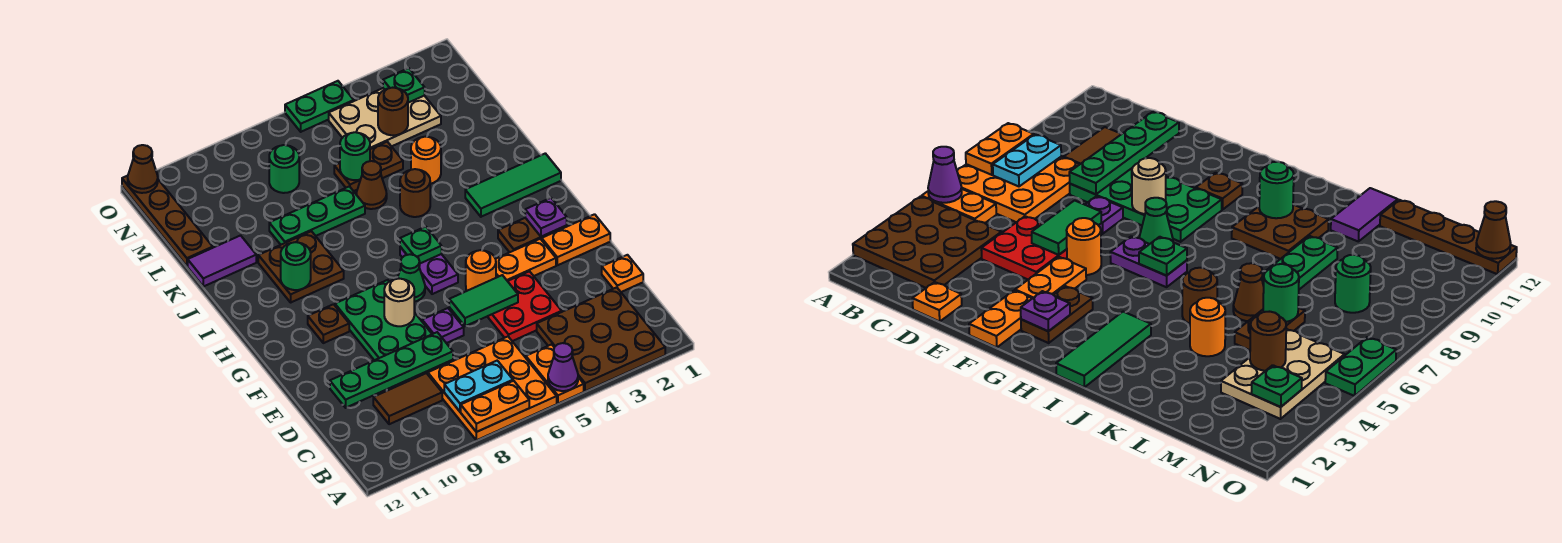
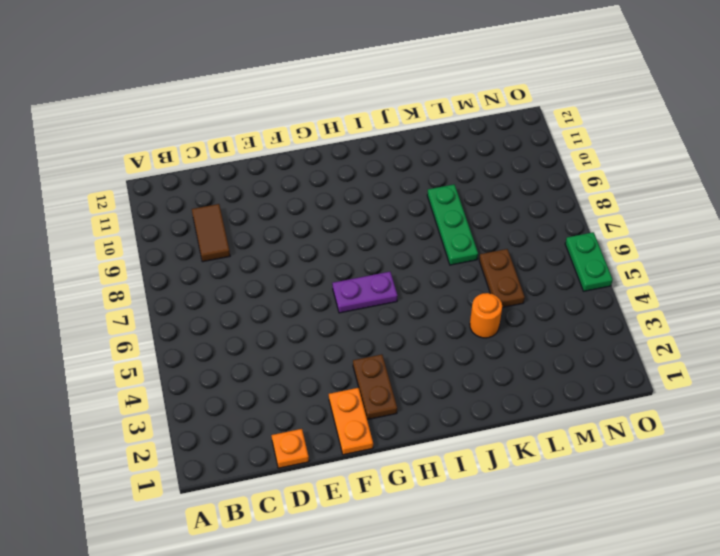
none -> brown plate A2:C4 level 1
none -> orange plate A5:B5 level 1
none -> orange plate A6:C8 level 1
none -> red plate D4:E5 level 1

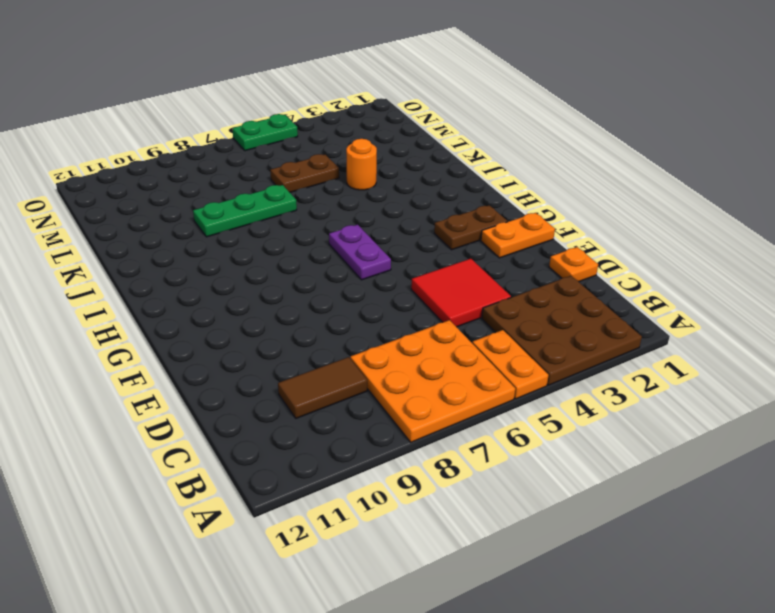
red tile D4:E5 level 1 -> red plate D4:E5 level 1
none -> green plate D8:G9 level 1
none -> purple plate E7 level 1
none -> orange plate F3:F4 level 1
none -> orange round brick F5 level 1

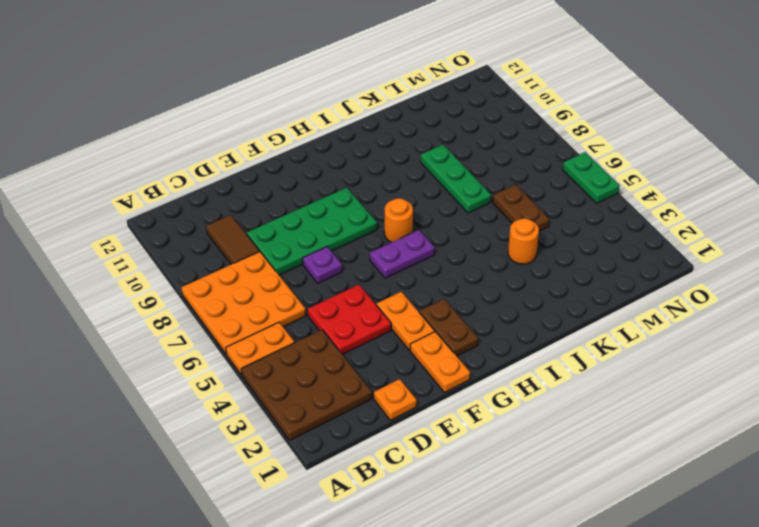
orange round brick H7 level 1 -> orange round brick F5 level 1
none -> green cone G7 level 1
none -> brown plate G10 level 1
none -> green tile I1:I3 level 1
none -> brown plate I9:J10 level 1

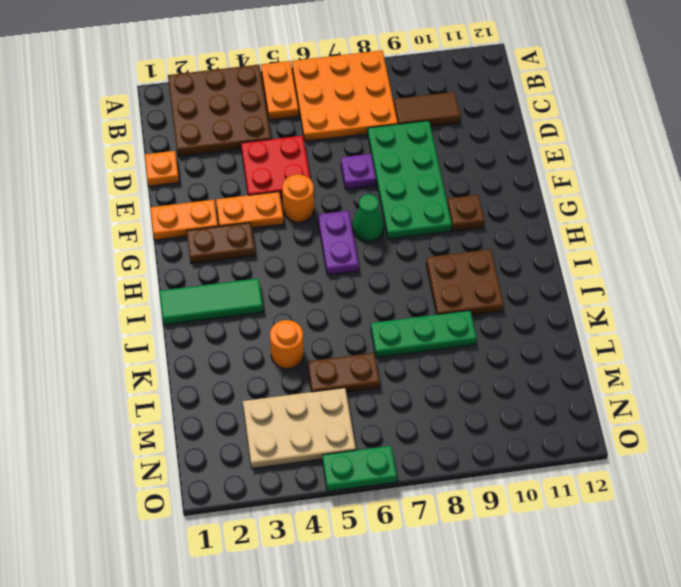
none -> brown round brick J5 level 1
none -> brown cone K6 level 1
none -> purple tile K11:K12 level 1
none -> brown plate L12:O12 level 1

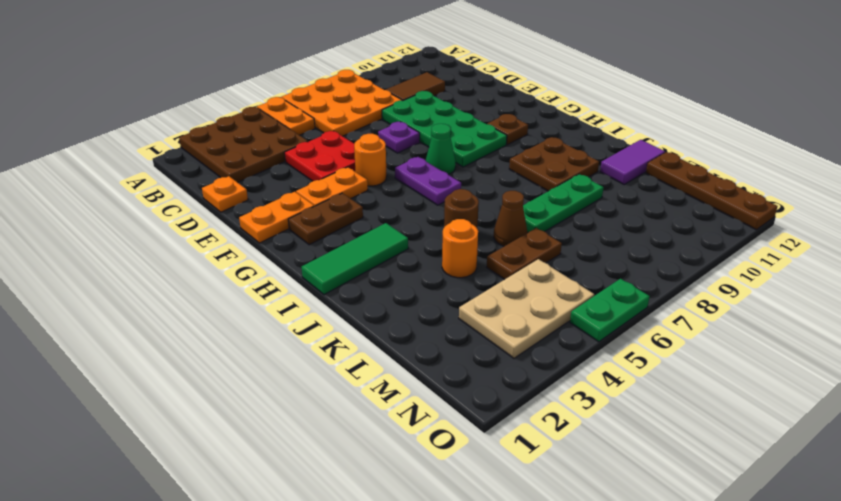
none -> green round brick M8 level 1
none -> purple cone A5 level 2
none -> orange plate A7:A8 level 2
none -> cyan plate B7:B8 level 2

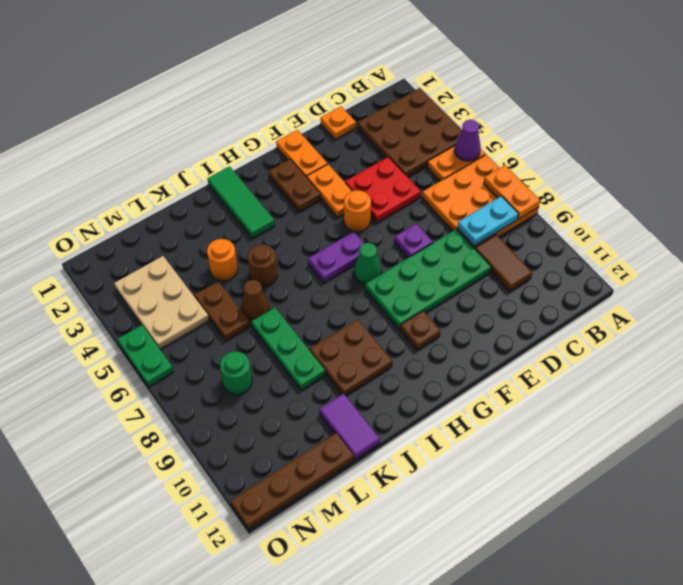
cyan plate B8:C8 level 2 -> cyan plate B7:B8 level 2
none -> green plate D8:D11 level 2
none -> green tile E5:E6 level 2
none -> tan round brick F8 level 2
none -> purple plate G2 level 2

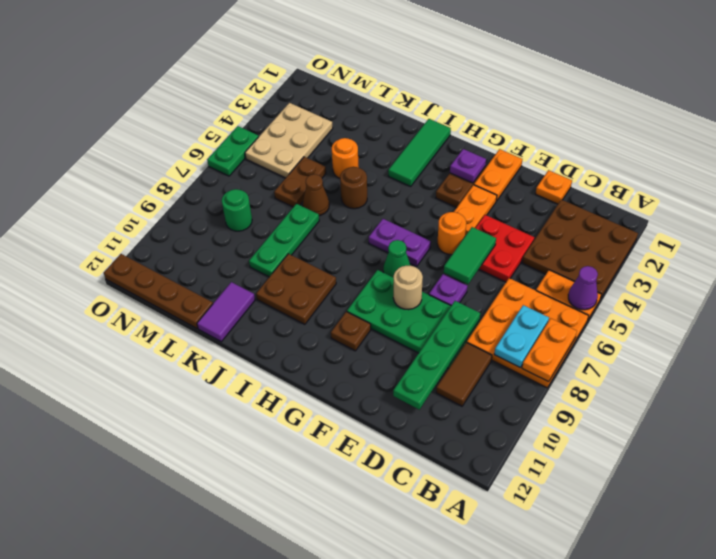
none -> green plate H6 level 2
none -> green round brick I10 level 2
none -> green round brick L6 level 2
none -> brown round brick M4 level 2

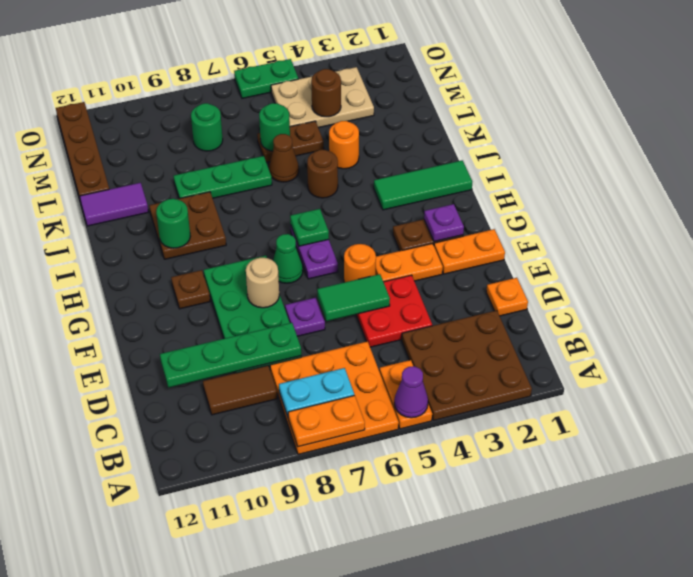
none -> green plate N3 level 2
none -> brown cone O12 level 2

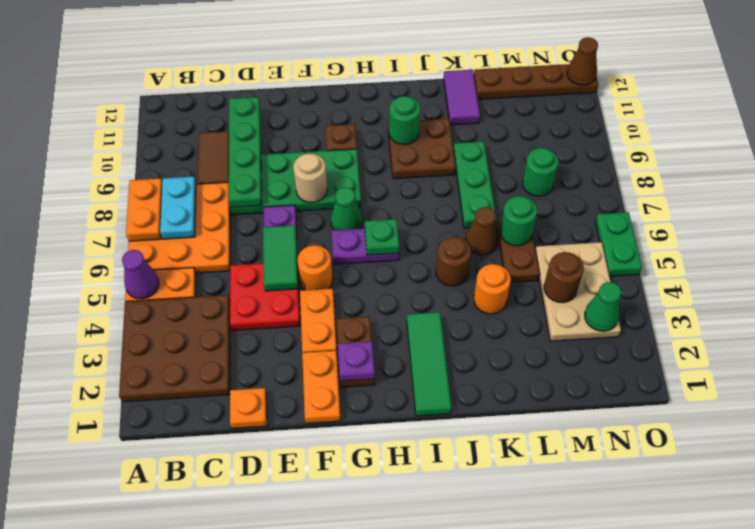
green cone N3 level 2 -> green plate N3 level 2

